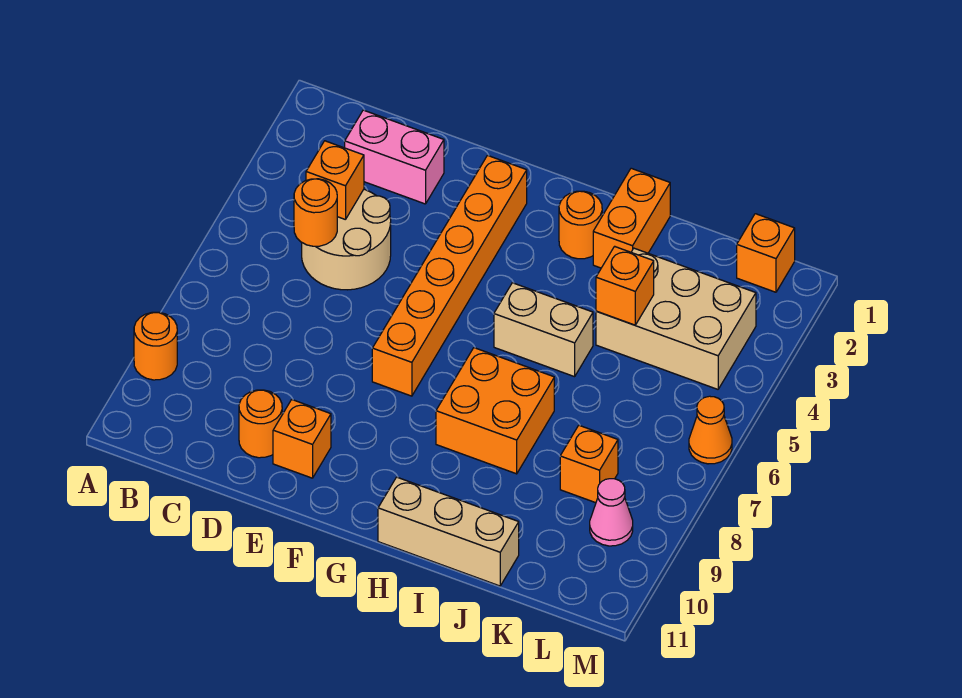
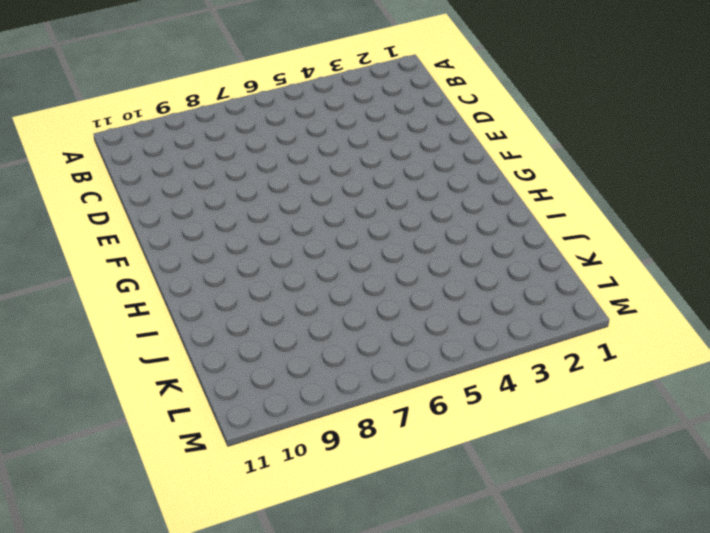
none -> orange round brick A9 level 1
none -> pink brick C2:D2 level 1
none -> tan round brick C4:D5 level 1

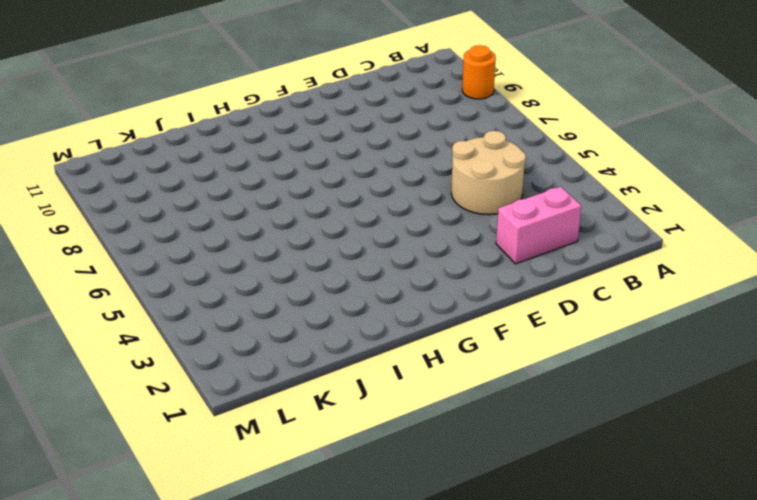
none -> orange round brick D10 level 1
none -> orange brick E10 level 1
none -> orange brick F2:F7 level 1

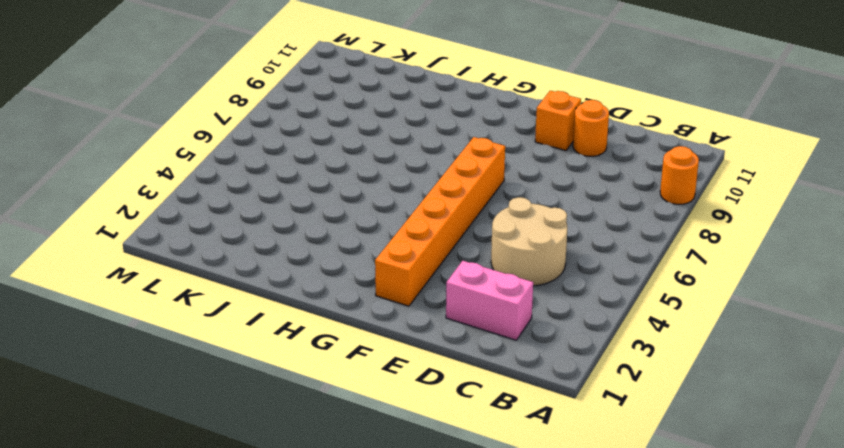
none -> orange round brick H2 level 1
none -> tan brick H5:I5 level 1
none -> orange brick H7:I8 level 1

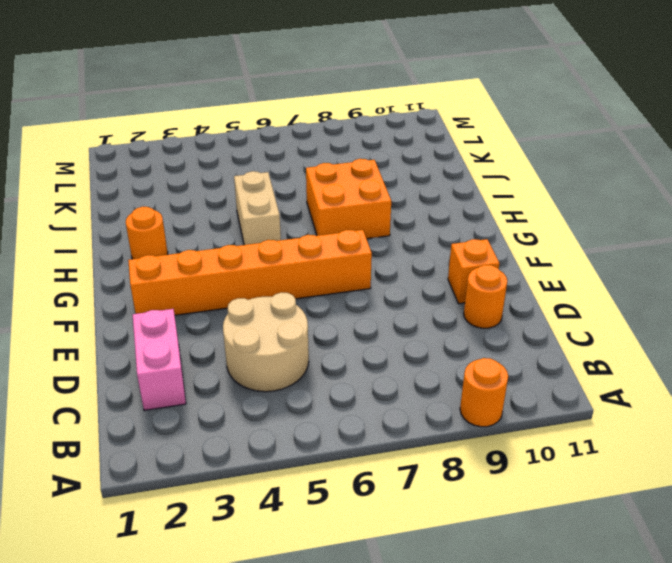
none -> tan brick H11:J11 level 1
none -> orange brick I1:I2 level 1
none -> tan brick J3:L4 level 1

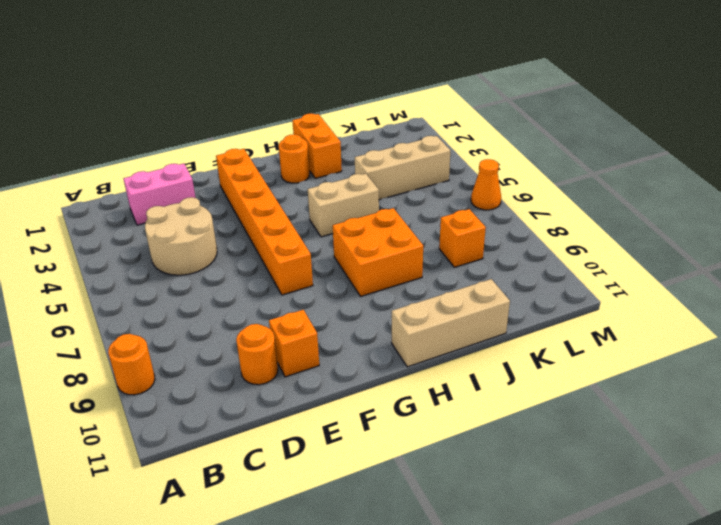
tan brick J4:L4 level 1 -> tan brick J3:L4 level 1
none -> orange brick L1 level 1
none -> pink cone L9 level 1
none -> orange brick C4 level 2

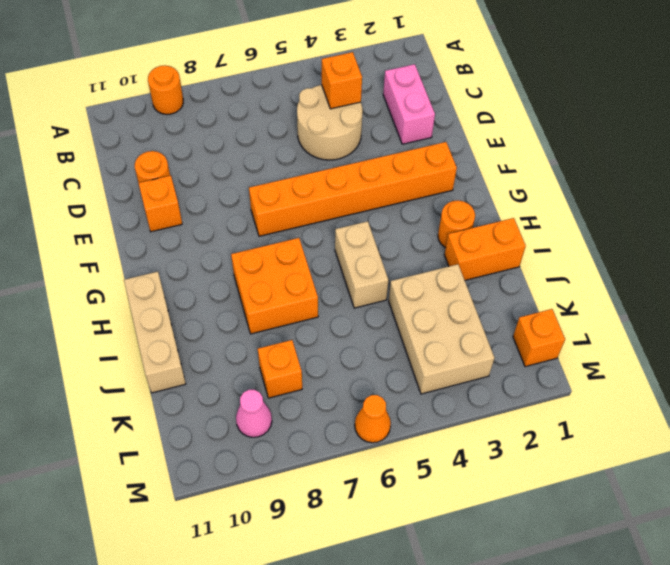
none -> orange round brick C5 level 2
none -> orange brick J4 level 2

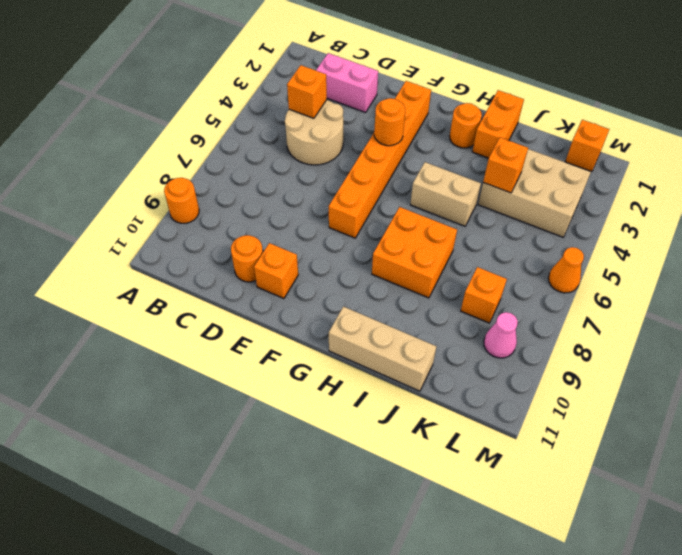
orange round brick F4 level 2 -> orange round brick C5 level 2

